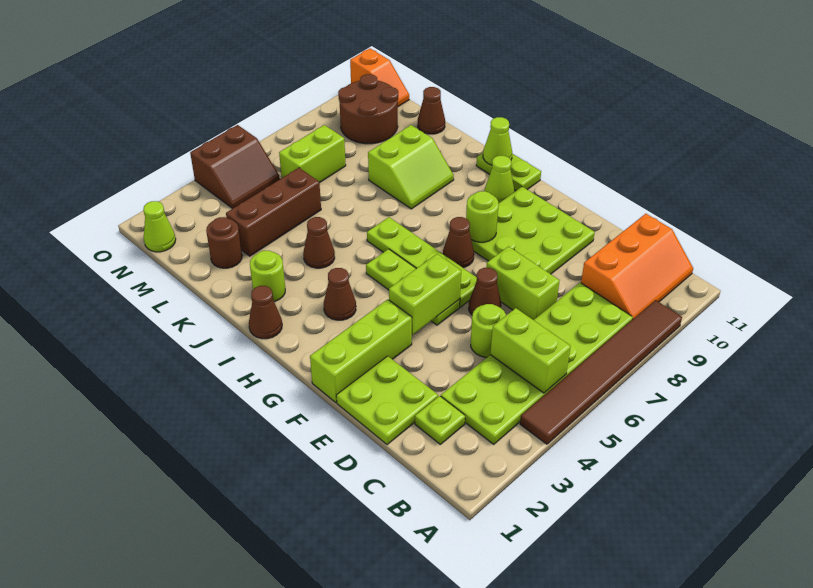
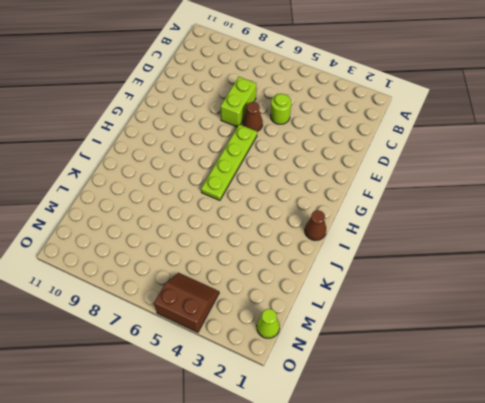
none -> brown tile A4:A9 level 1
none -> lime plate B3:C8 level 1
none -> orange slope B9:C11 level 1 top C
none -> lime plate C2 level 1

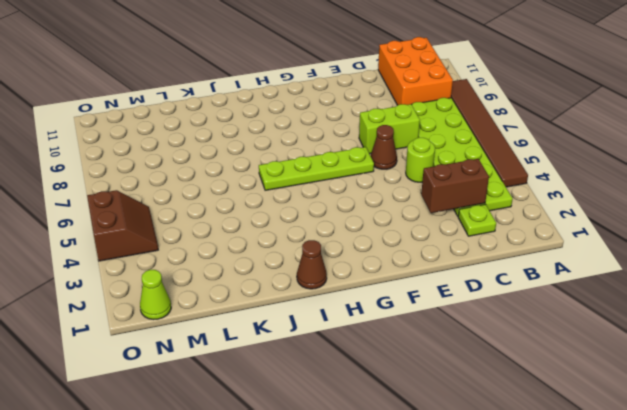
orange brick B9:C11 level 1 -> orange slope B9:C11 level 1 top C
brown brick C3:D3 level 2 -> none
none -> lime plate D1:E2 level 1
none -> lime plate E8:G10 level 1
none -> lime brick F1:F3 level 1
none -> lime plate F5:H5 level 1

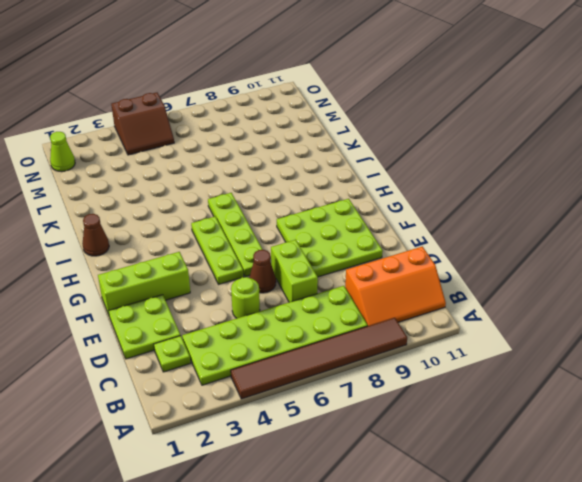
none -> brown cone G7 level 1
none -> brown cone H3 level 1
none -> lime cone H10 level 1
none -> lime plate H11:I11 level 1

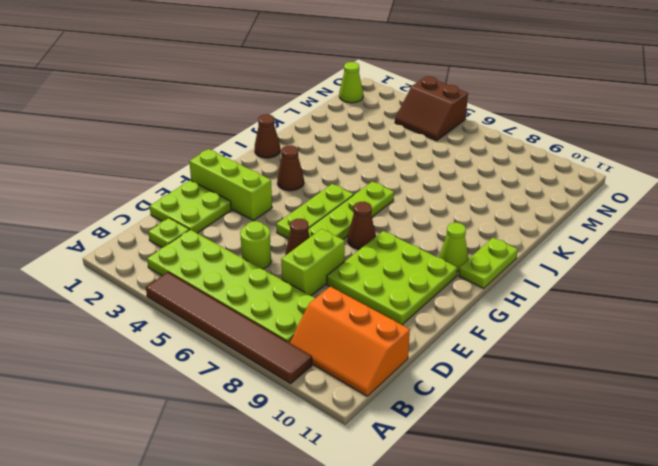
none -> lime round brick J2 level 1
none -> brown cone J4 level 1
none -> lime slope J8:K9 level 1 top K
none -> brown round brick L2 level 1

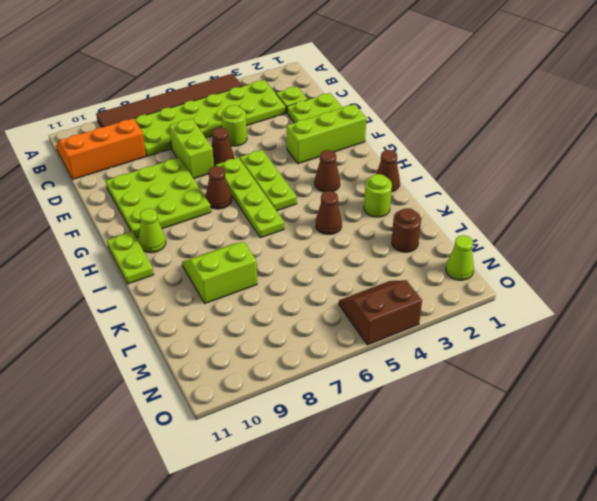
none -> brown brick L3:L5 level 1
none -> brown cone L11 level 1
none -> lime brick M6:M7 level 1
none -> brown round brick M9:N10 level 1

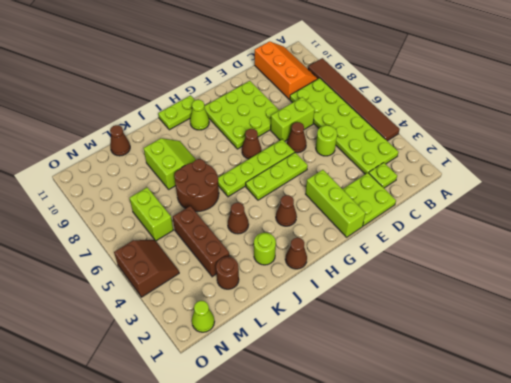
brown round brick J6:K7 level 1 -> brown round brick M9:N10 level 1
none -> orange slope N11:O11 level 1 top O
none -> lime brick B5:C5 level 2
none -> lime brick F4:F5 level 2
none -> lime round brick G8 level 2

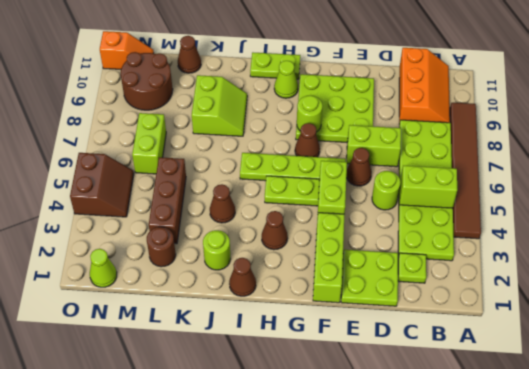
none -> lime cone I11 level 2

